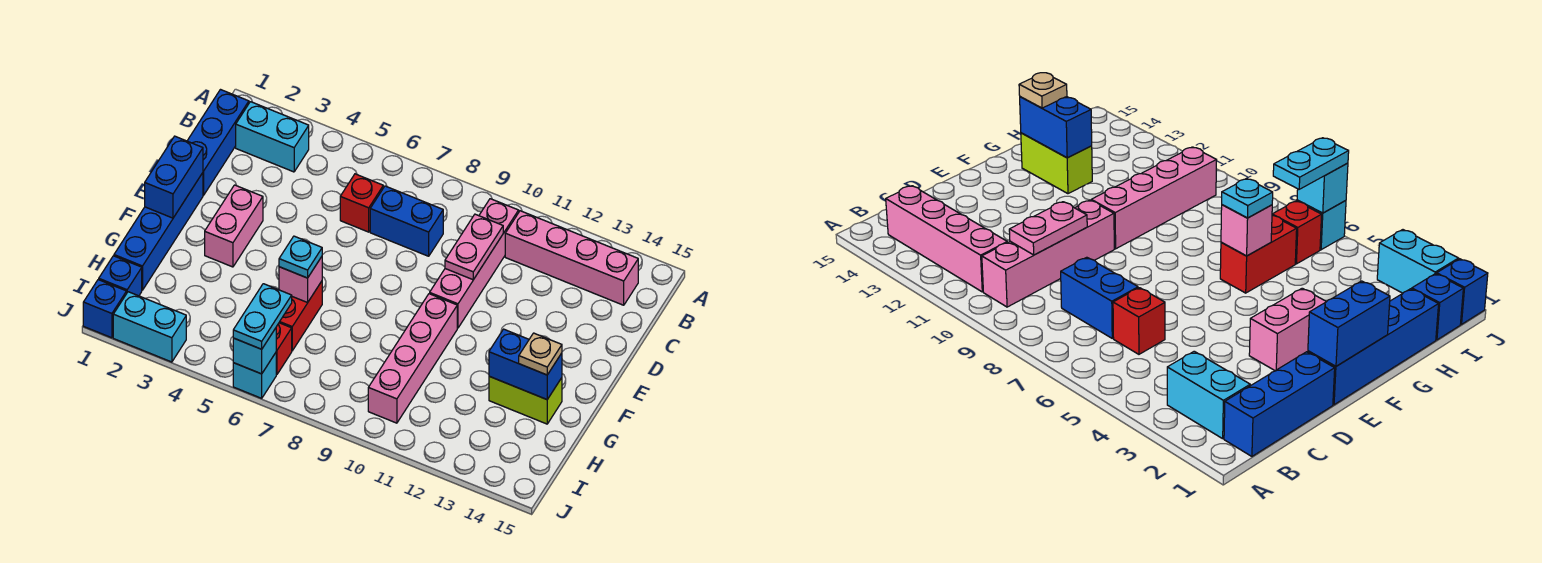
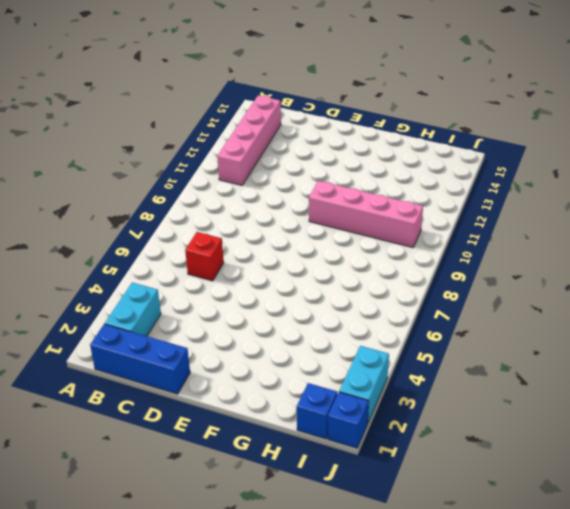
none -> pink brick B10:E10 level 1
none -> blue brick C7:C8 level 1
none -> blue brick E1:H1 level 1

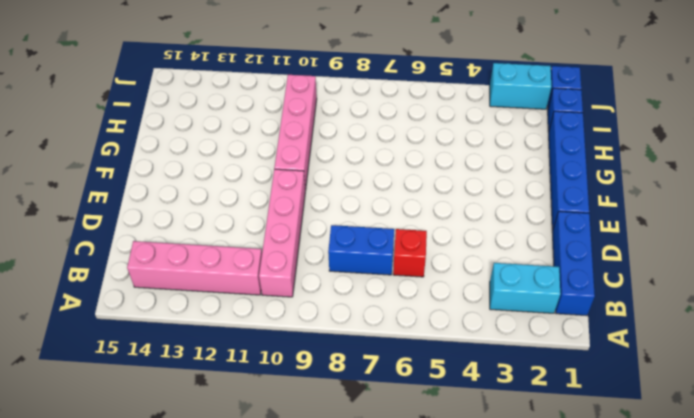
none -> pink brick E3:F3 level 1
none -> red brick G6:H6 level 1
none -> lime brick G13:G14 level 1

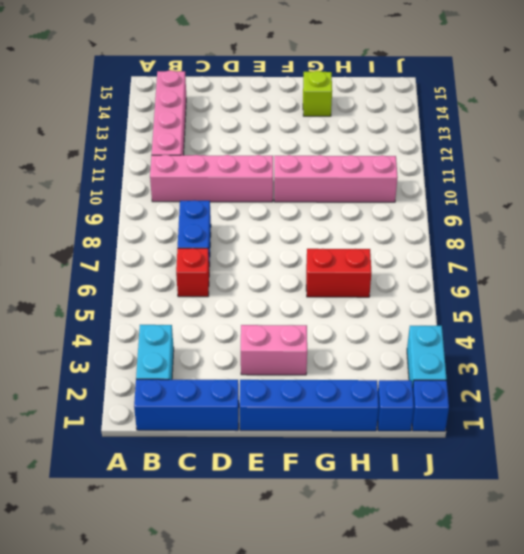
lime brick G14 level 1 -> lime brick G13:G14 level 1
none -> red brick I6 level 1
none -> cyan brick J6 level 1
none -> pink plate C10:D10 level 2

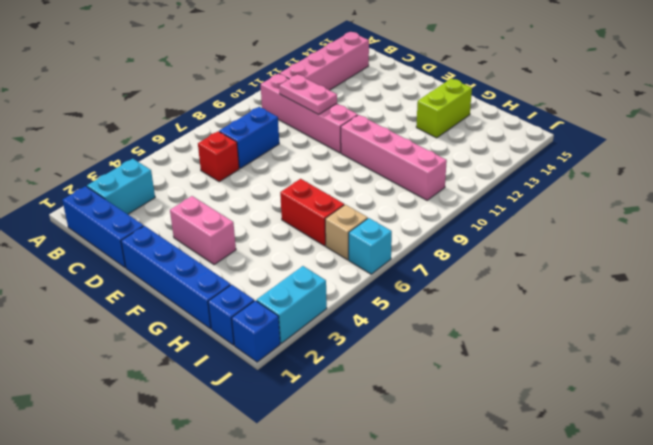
tan brick I6 level 1 -> red brick I6 level 1
none -> blue brick E1:F1 level 2
none -> pink brick G6 level 2
none -> blue brick G13:G14 level 2

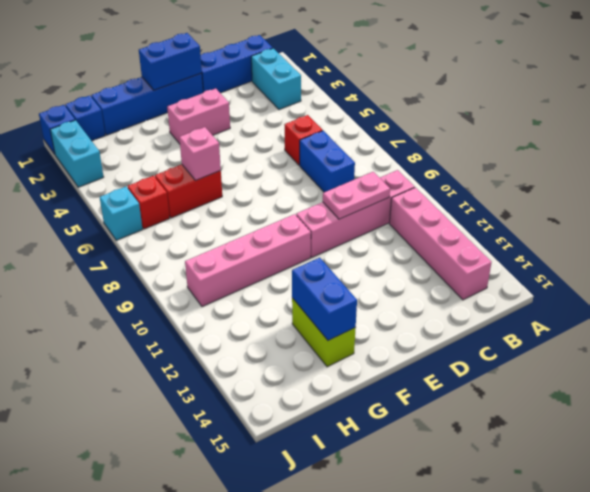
none -> cyan brick J6 level 2
none -> cyan plate G6 level 3
none -> tan plate G14 level 3

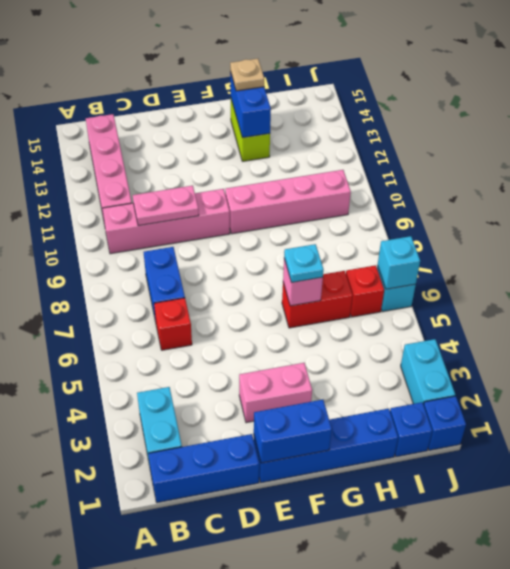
none -> cyan plate I6:J6 level 3

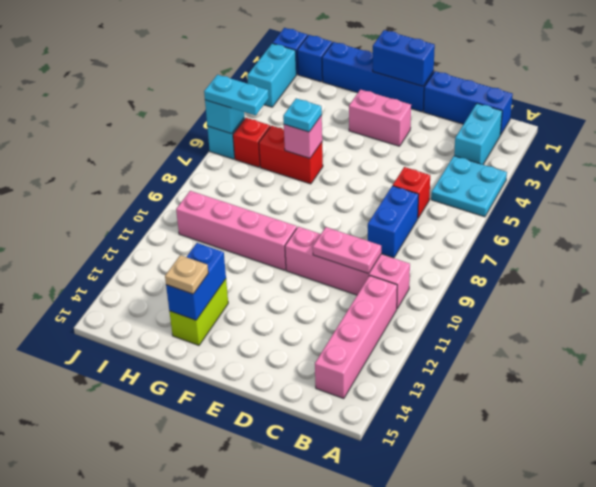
cyan plate A4:B5 level 1 -> none

